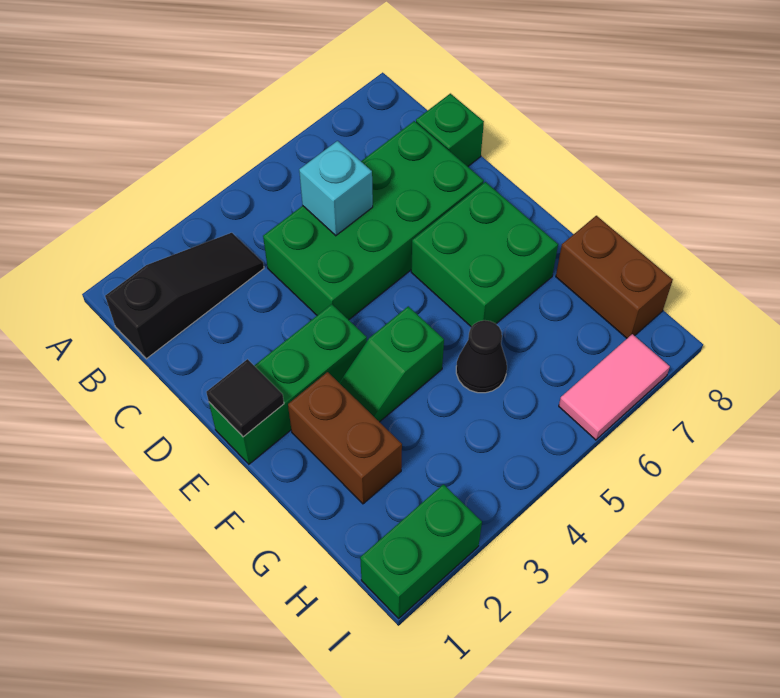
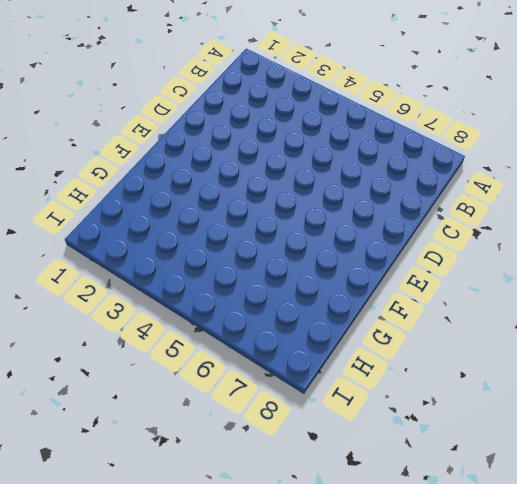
none -> black slope B1:B3 level 1 top 1
none -> green brick C4:D7 level 1
none -> green brick C8 level 1

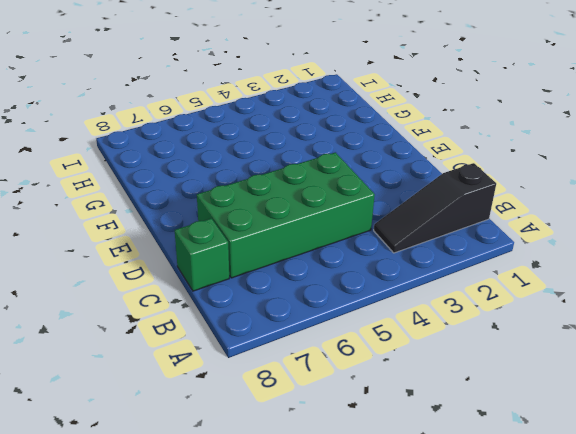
none -> green brick E1:E3 level 1
none -> green brick E6:F7 level 1
none -> brown brick F2:G2 level 1

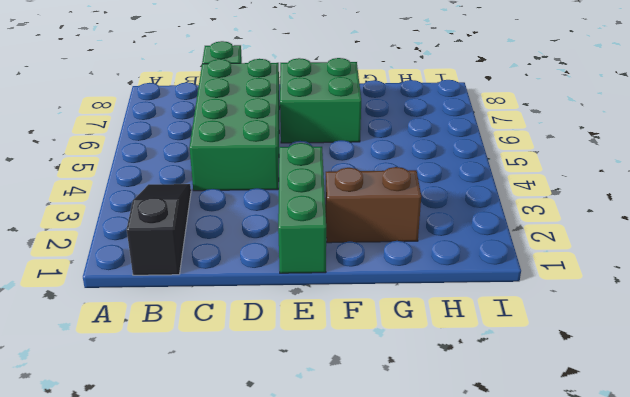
none -> green slope F3:F4 level 1 top 4
none -> black cone G5 level 1
none -> brown brick G8:H8 level 1

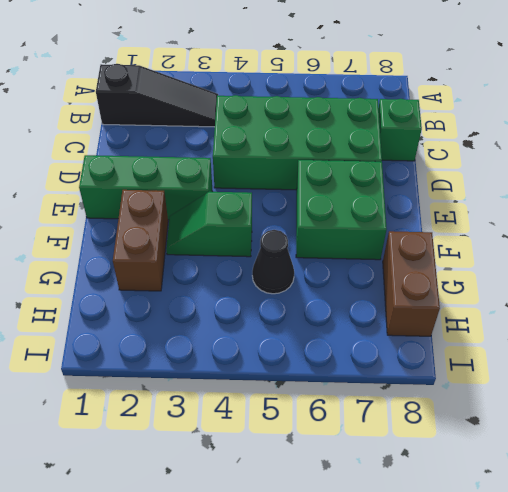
none -> green brick I1:I2 level 1
none -> pink tile I6:I7 level 1
none -> cyan brick C5 level 2

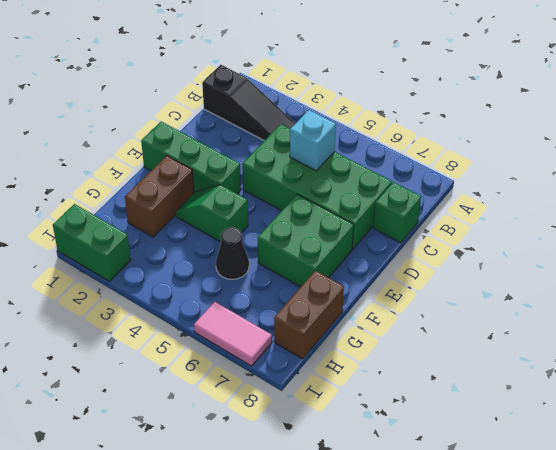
none -> black tile E1 level 2

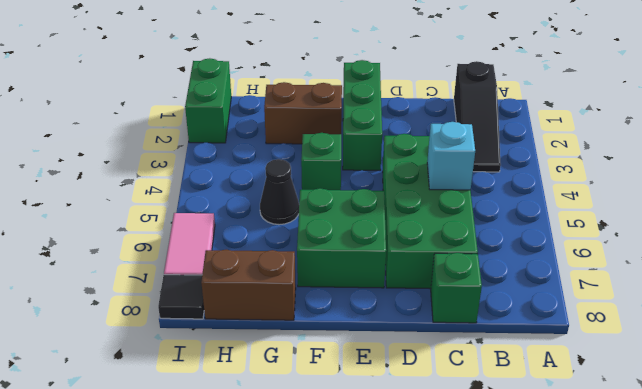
black tile I8 level 1 -> black tile E1 level 2

